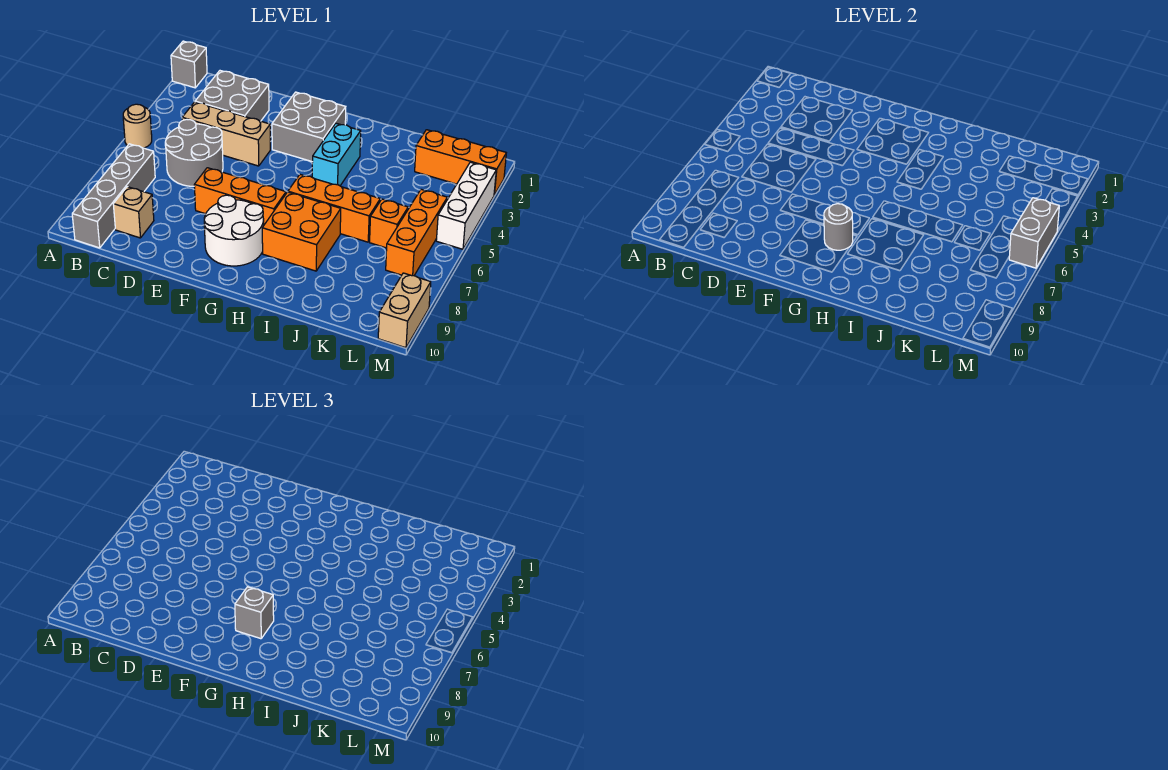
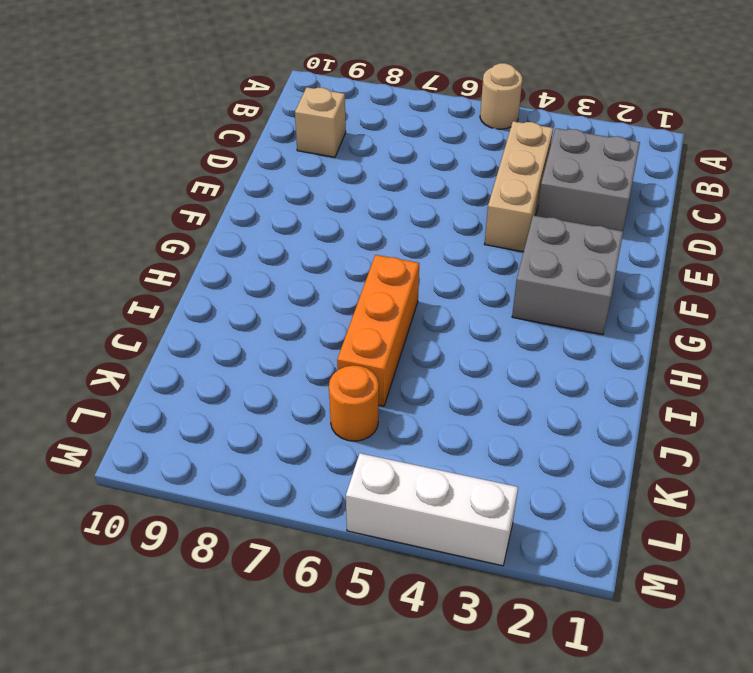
orange round brick K6 level 1 -> orange brick K6 level 1
none -> grey brick A1 level 1
none -> grey brick B7:B10 level 1
none -> grey round brick C5:D6 level 1

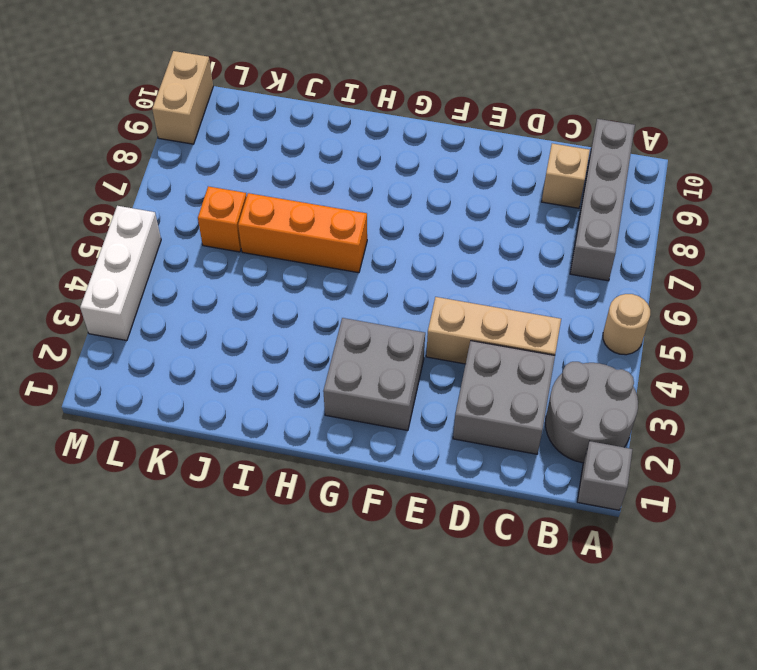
grey round brick A2:B3 level 1 -> grey round brick C5:D6 level 1
none -> orange brick E7:G7 level 1
none -> white round brick F8:G9 level 1
none -> cyan brick H3:H4 level 1

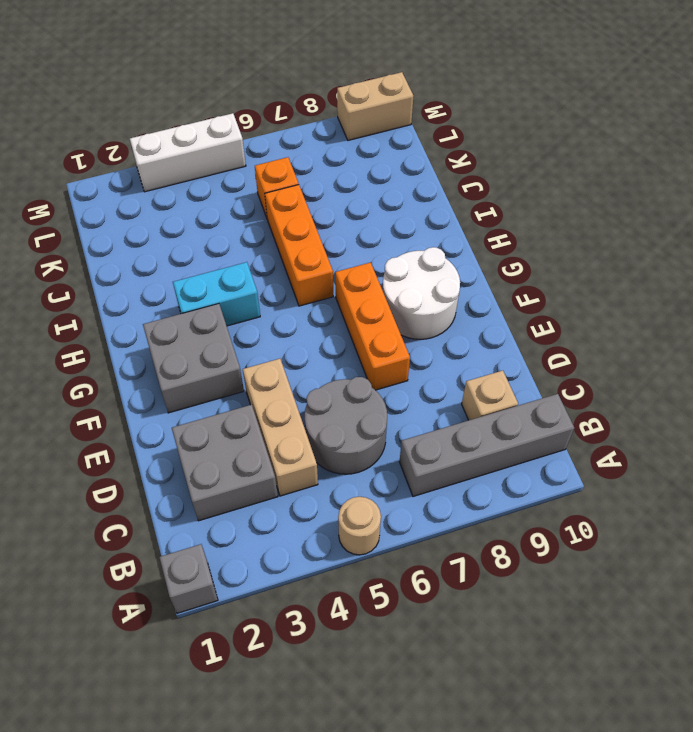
none -> orange brick H7:I8 level 1
none -> orange brick K2:M2 level 1
none -> orange brick L5:L7 level 1

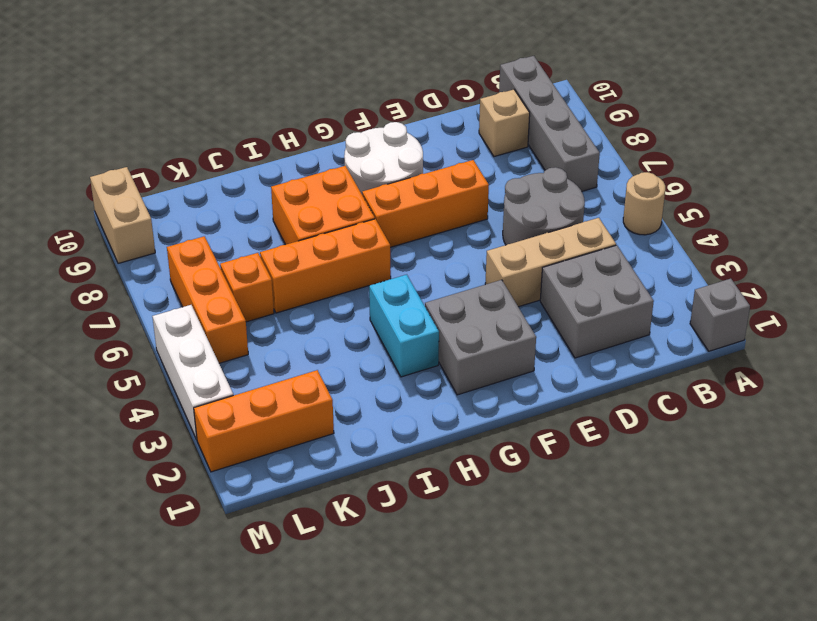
none -> grey round brick G8 level 2
none -> grey brick M5:M6 level 2
none -> grey brick G8 level 3

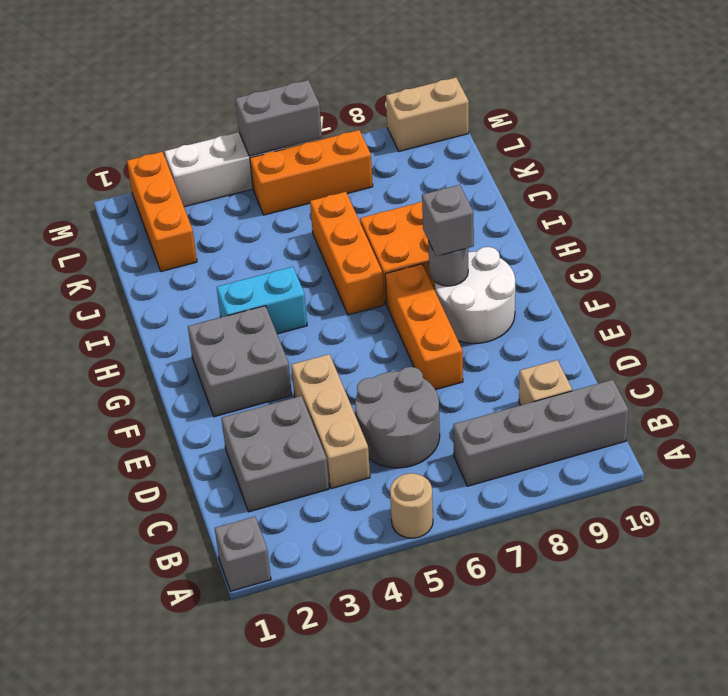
none -> orange brick K6 level 1

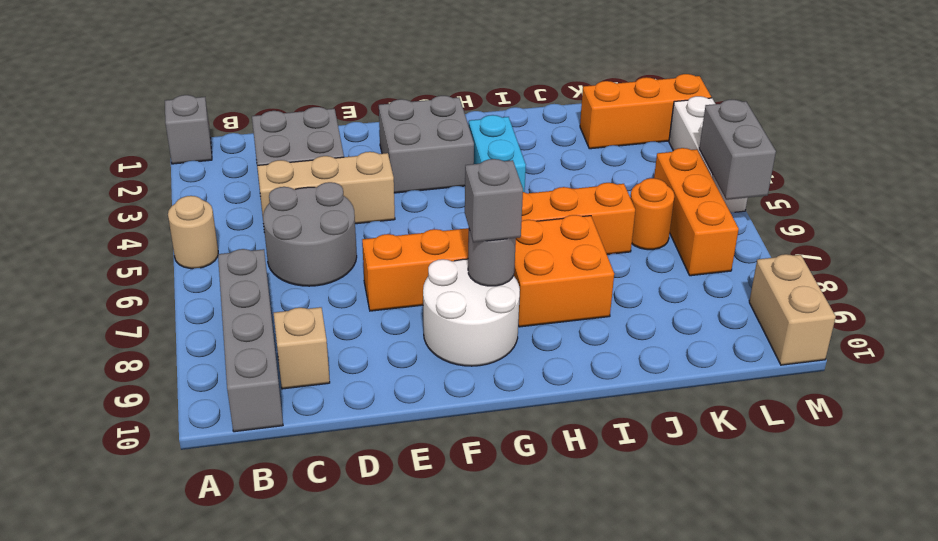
orange round brick K6 level 1 -> orange brick K6 level 1

